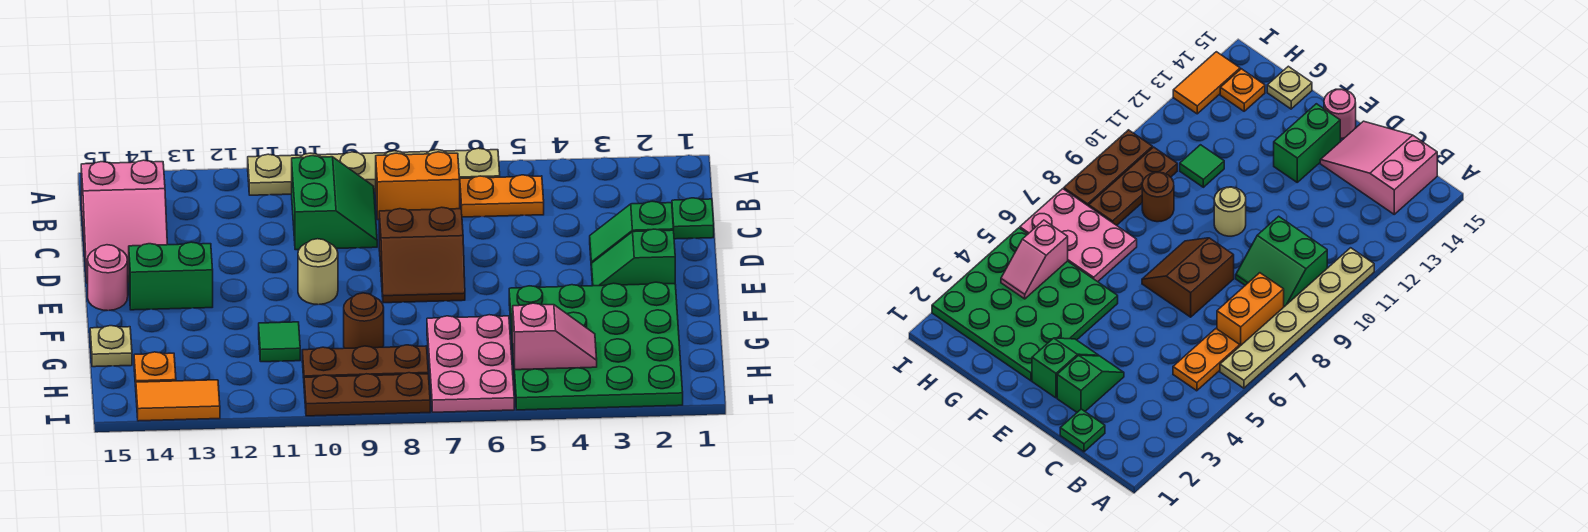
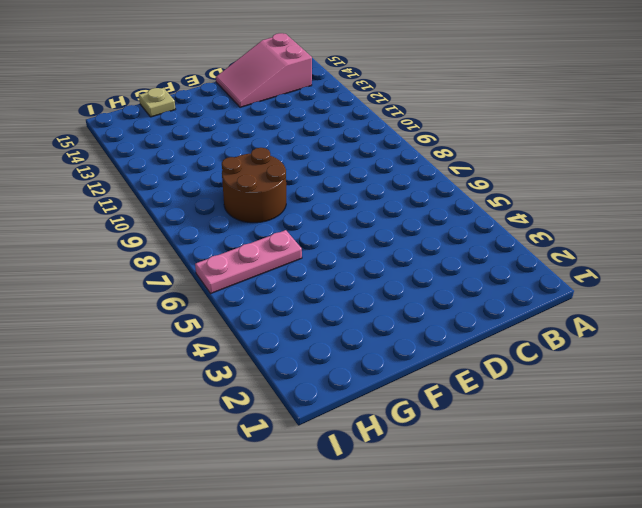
brown round brick F8:G9 level 1 -> brown round brick G9 level 1
pink plate G6:I6 level 1 -> pink plate G6:I7 level 1
none -> tan plate A6:A11 level 1
none -> orange plate B5:B6 level 1
none -> orange brick B7:B8 level 1

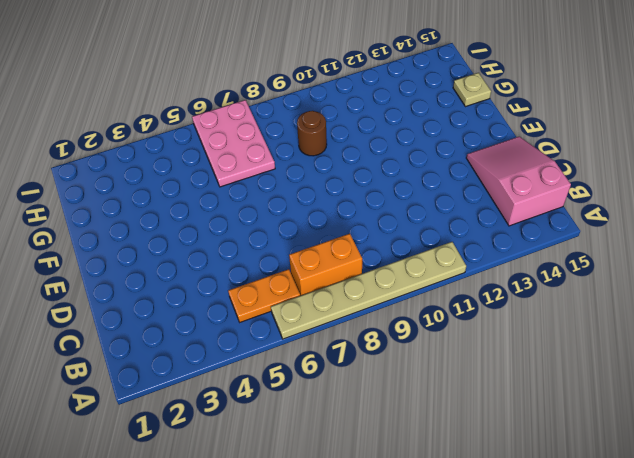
none -> green slope B9:C10 level 1 top 10
none -> green plate C1 level 1
none -> green slope D2:D3 level 1 top 2

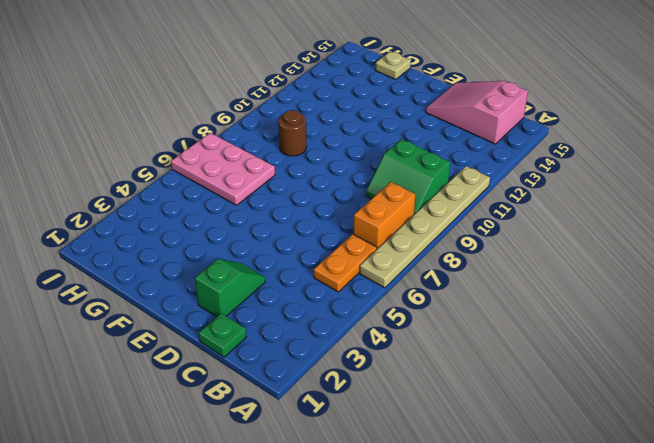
none -> brown slope D7:E8 level 1 top D
none -> green slope E2:E3 level 1 top 2
none -> tan round brick E10 level 1

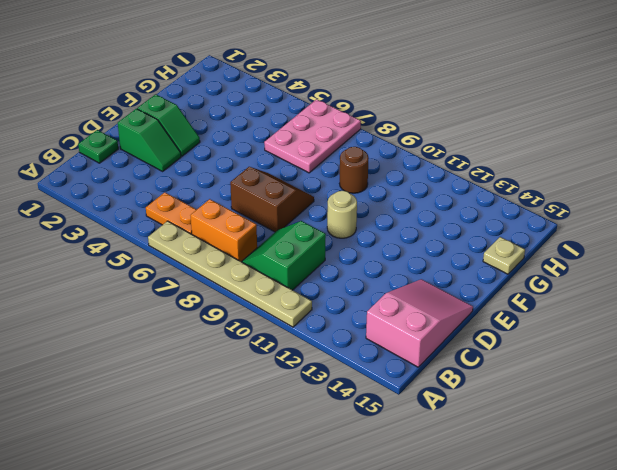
none -> green brick E13:E14 level 1
none -> pink round brick E15 level 1
none -> green plate F2:I5 level 1

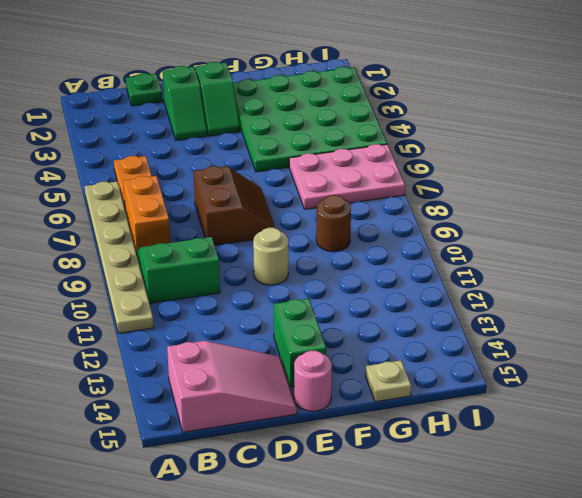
none -> green tile G11 level 1
none -> brown plate H8:H10 level 1
none -> orange plate H14 level 1

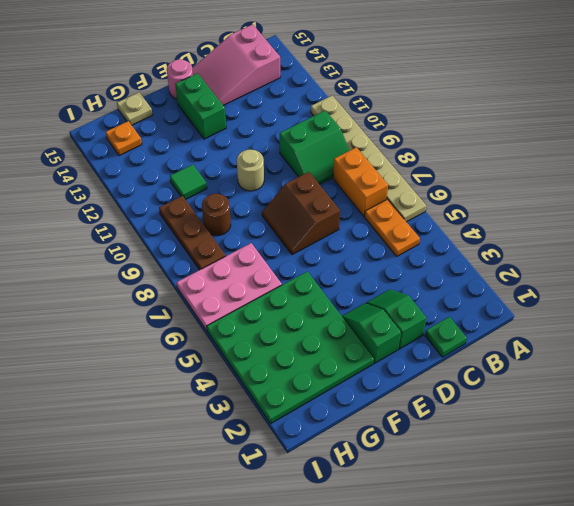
none -> brown plate I8:I10 level 1
none -> orange tile I13:I14 level 1
none -> pink slope H4:H5 level 2 top 5

